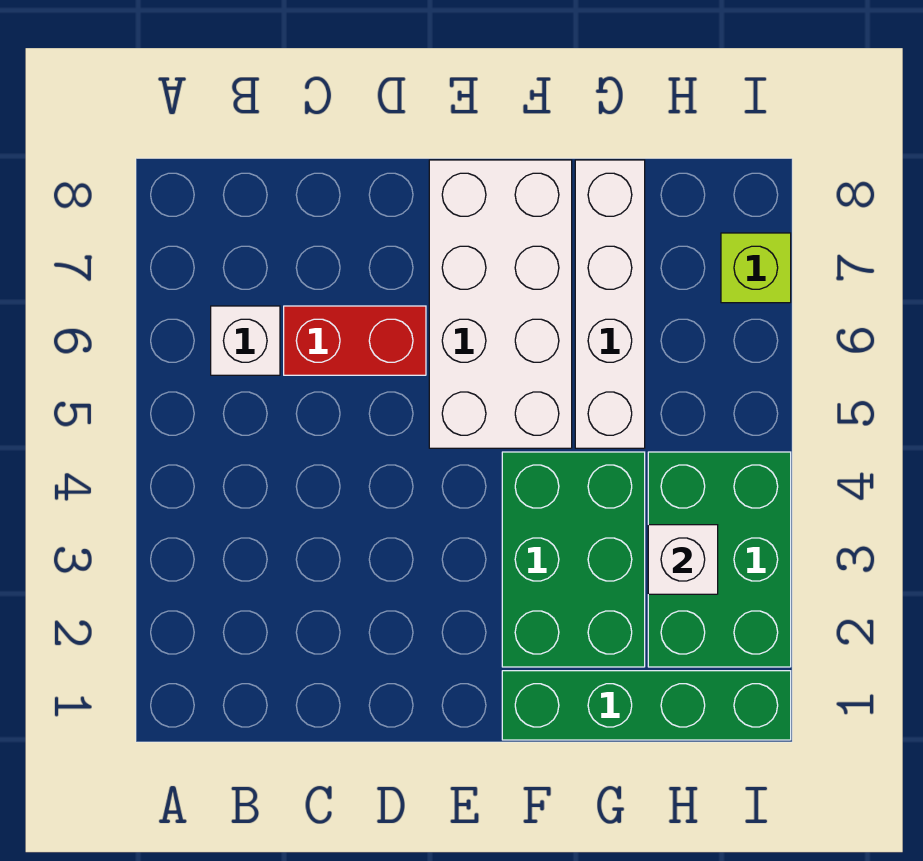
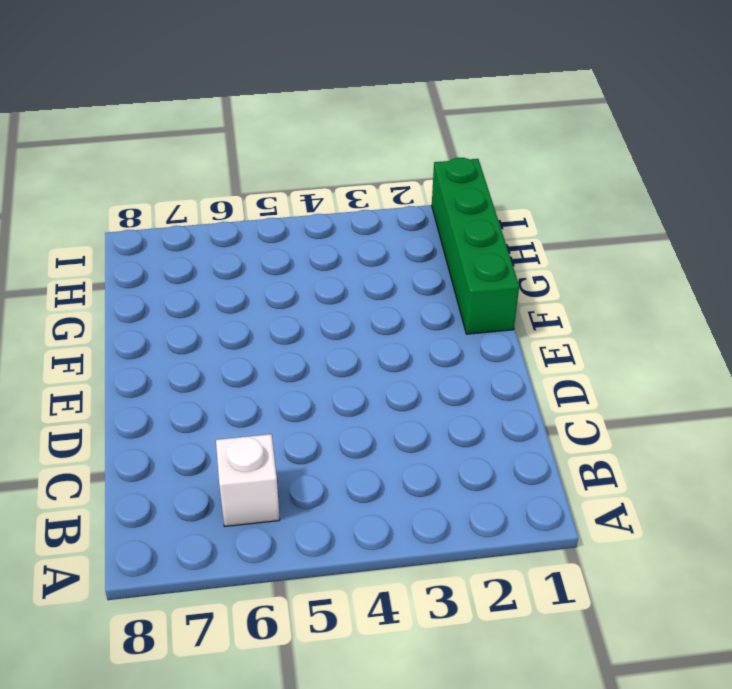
none -> red brick C6:D6 level 1
none -> white brick E5:F8 level 1

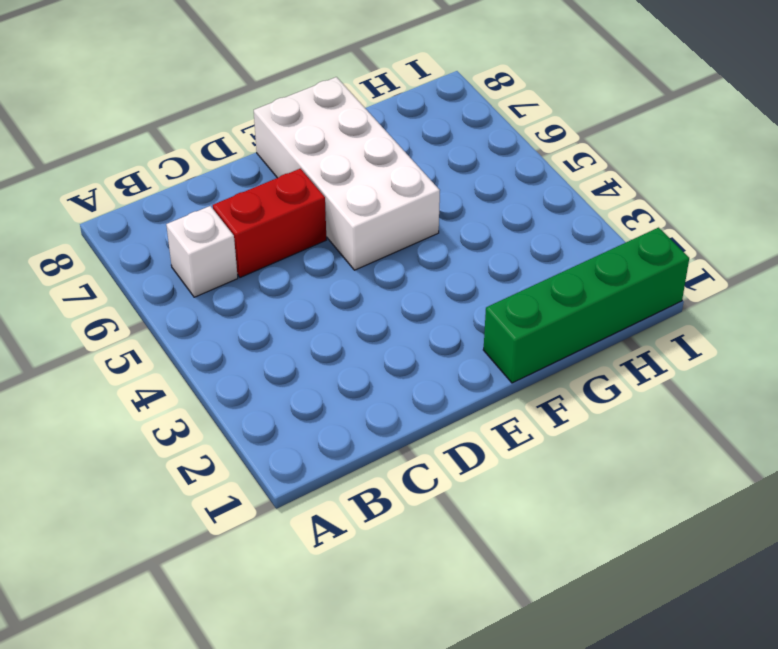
none -> green brick F2:G4 level 1
none -> white brick G5:G8 level 1

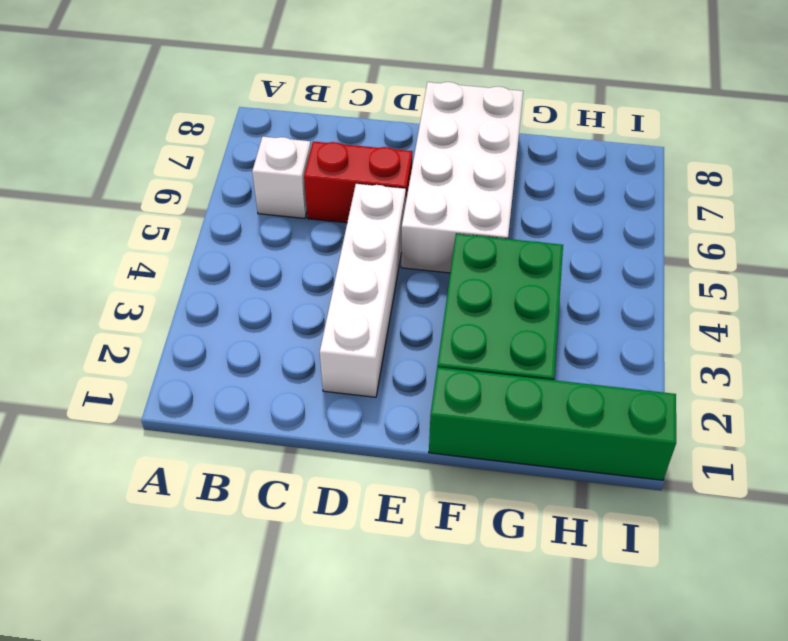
white brick D2:D5 level 1 -> white brick G5:G8 level 1
none -> green brick H2:I4 level 1
none -> lime brick I7 level 1

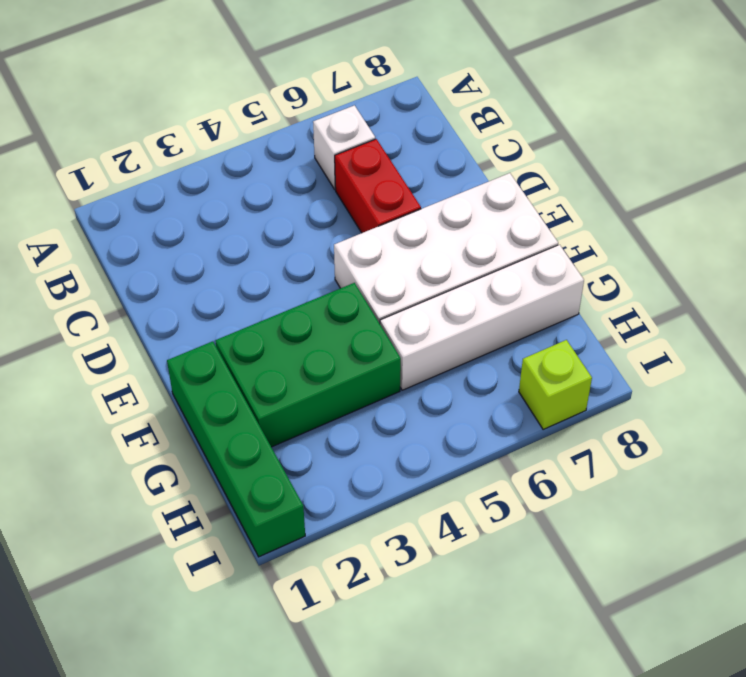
none -> green brick H2:I4 level 1
none -> white brick H3 level 2

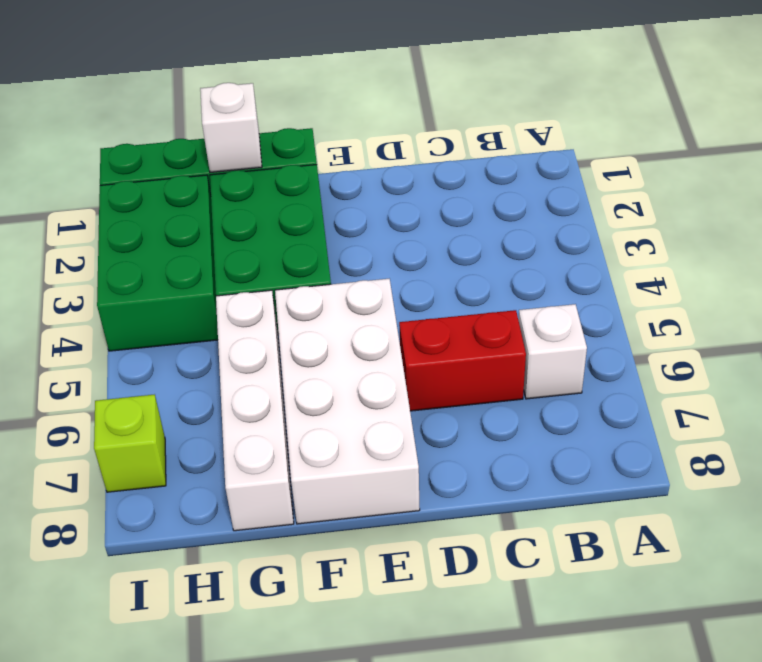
white brick G1 level 2 -> white brick H3 level 2

